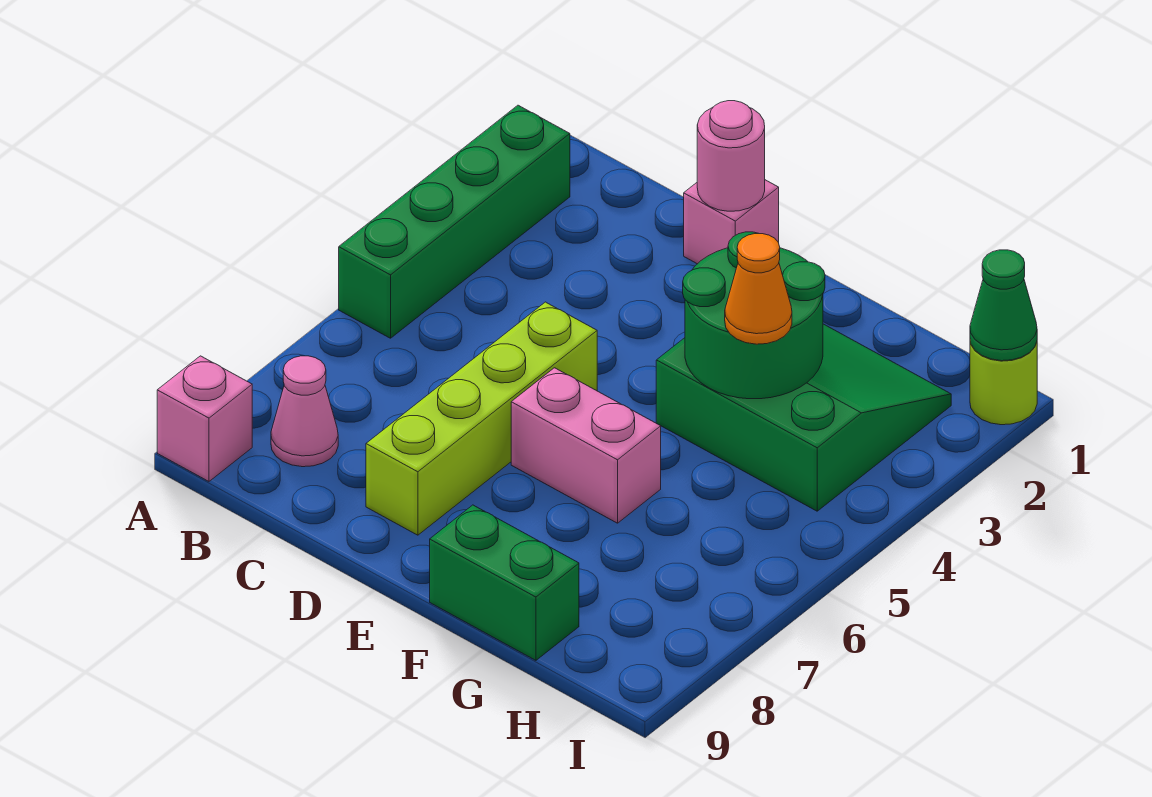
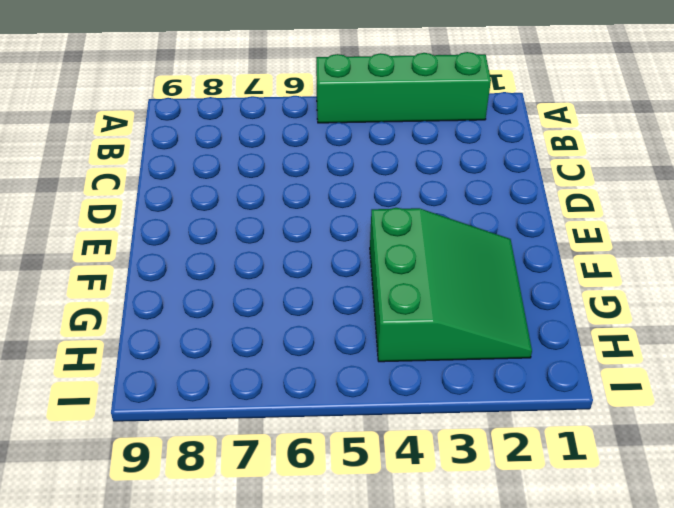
none -> pink brick A9 level 1
none -> pink cone B8 level 1
none -> pink brick D1 level 1

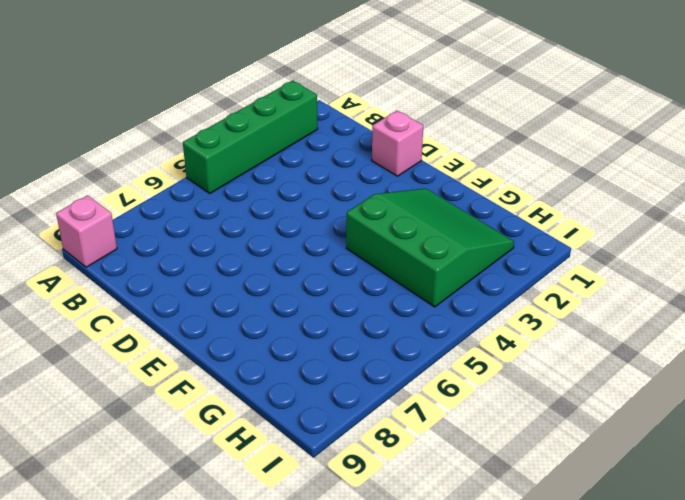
none -> pink cone B8 level 1
none -> lime brick D5:D8 level 1
none -> pink brick E6:F6 level 1

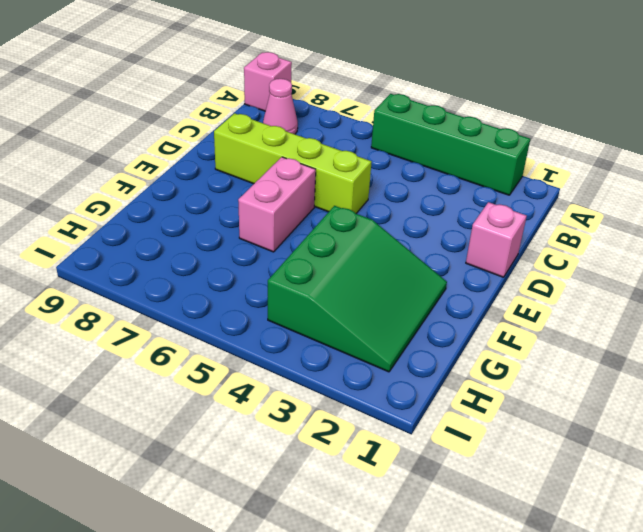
none -> green brick F9:G9 level 1
none -> lime round brick I1 level 1
none -> pink round brick D1 level 2

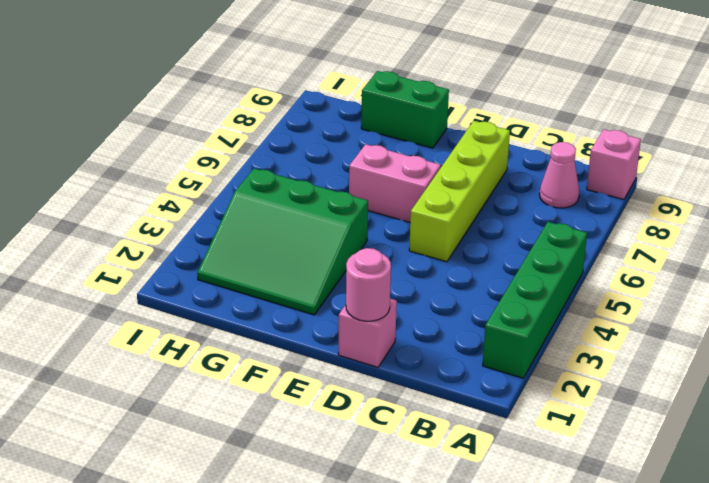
none -> lime round brick I1 level 1
none -> green round brick F3:G4 level 2
none -> green cone I1 level 2

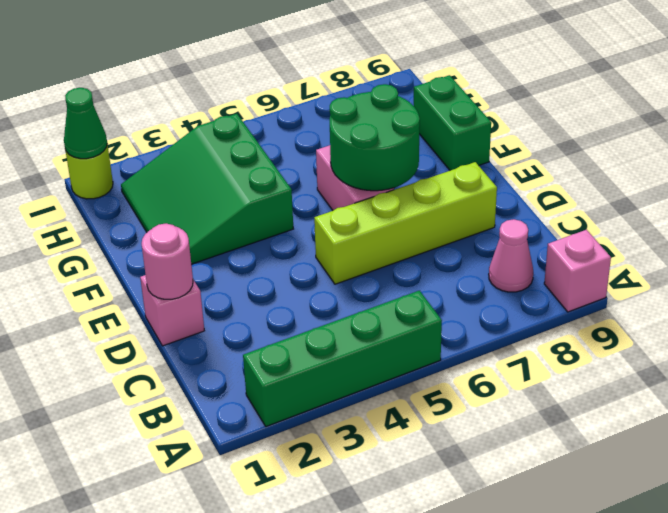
green round brick E6:F7 level 2 -> green round brick F3:G4 level 2
none -> orange cone G4 level 3

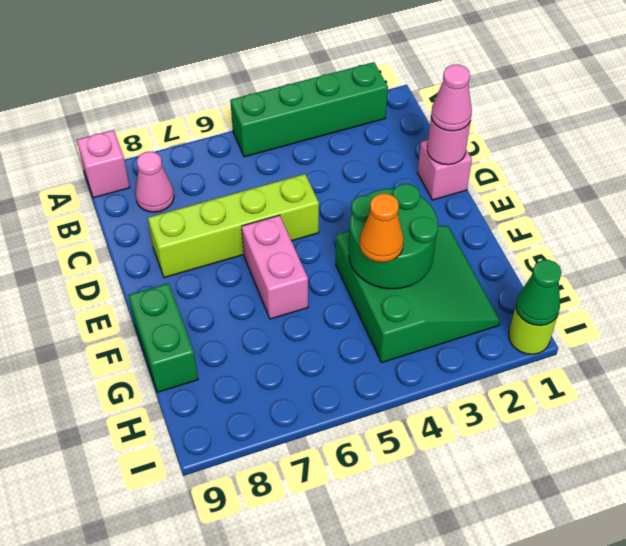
pink cone D1 level 3 -> none

